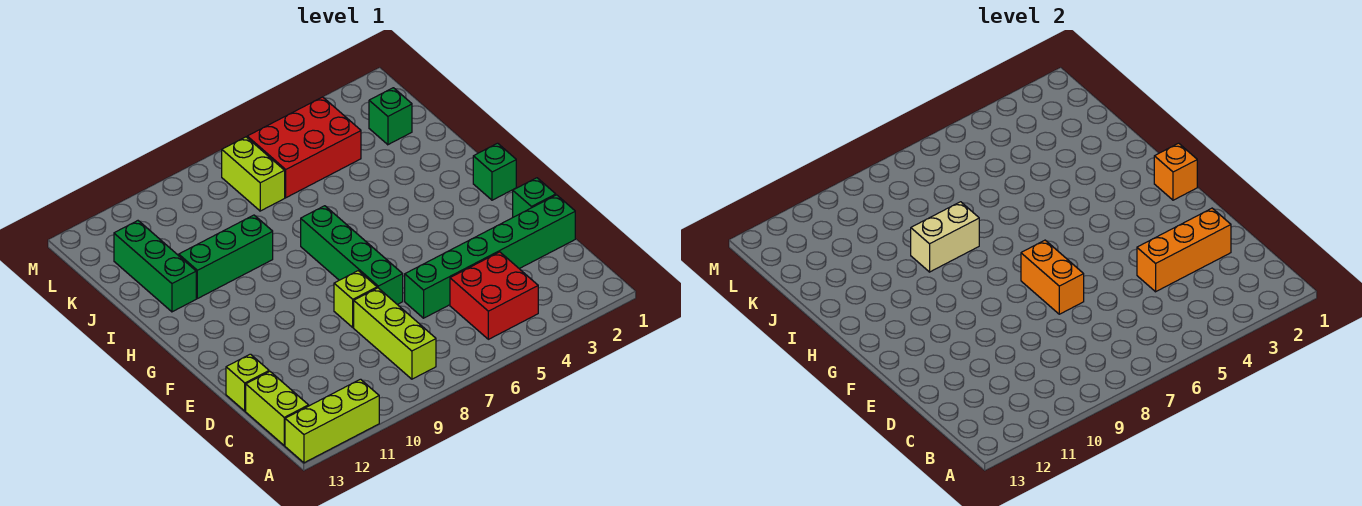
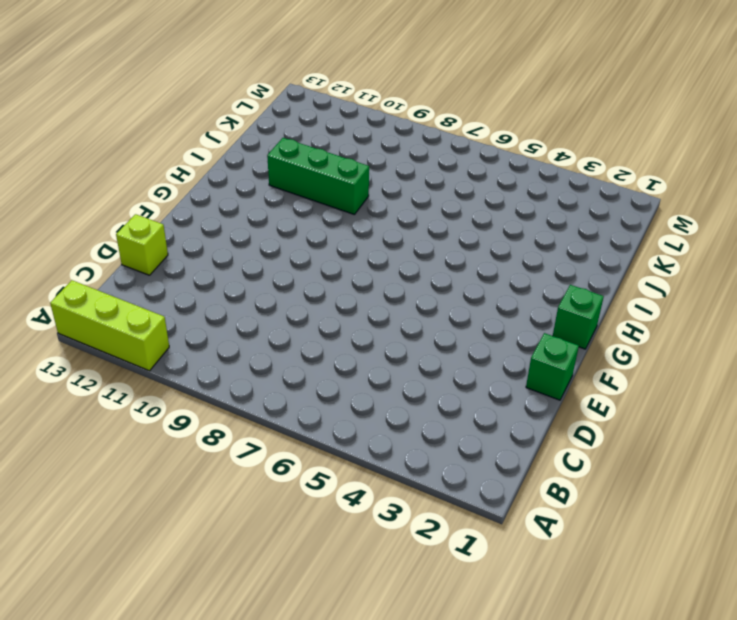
none -> red brick B4:C5 level 1
none -> lime brick B8:D8 level 1
none -> lime brick B13:C13 level 1

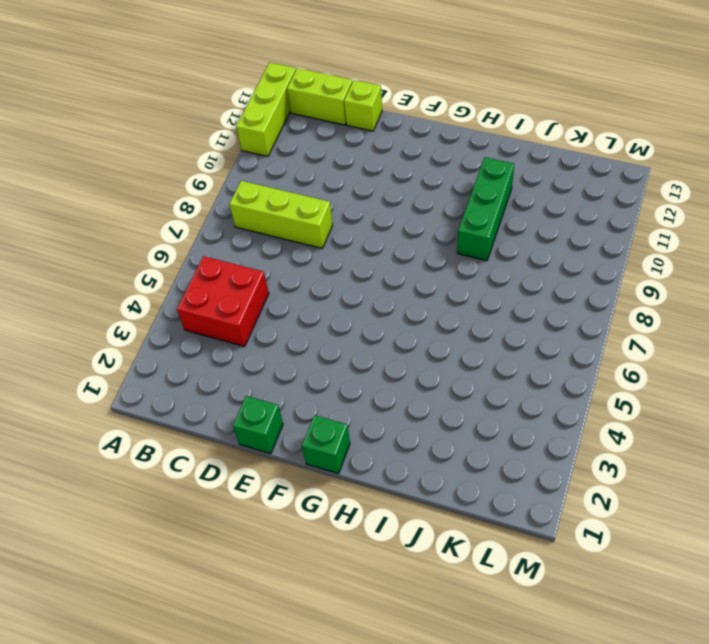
none -> green brick D1:D6 level 1
none -> green brick E7:H7 level 1
none -> lime brick E8 level 1

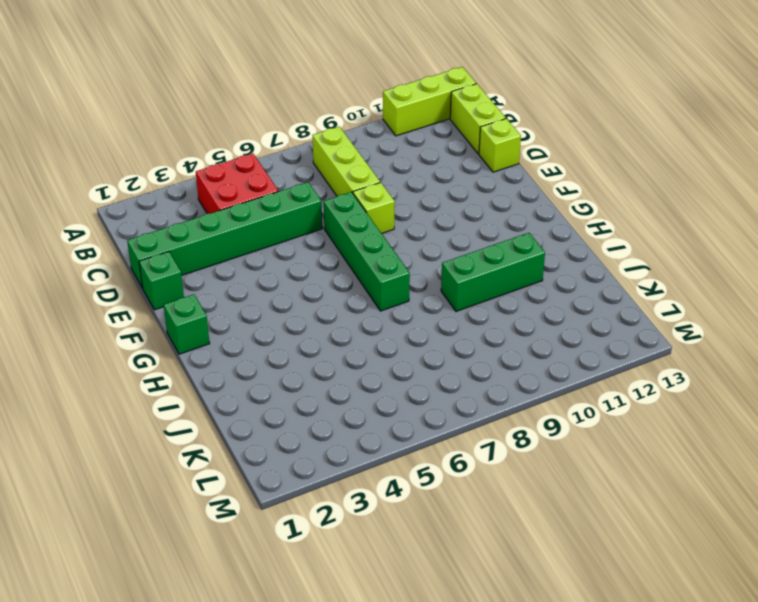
none -> green brick I12:K12 level 1
none -> green brick K2 level 1
none -> red brick K4:L6 level 1

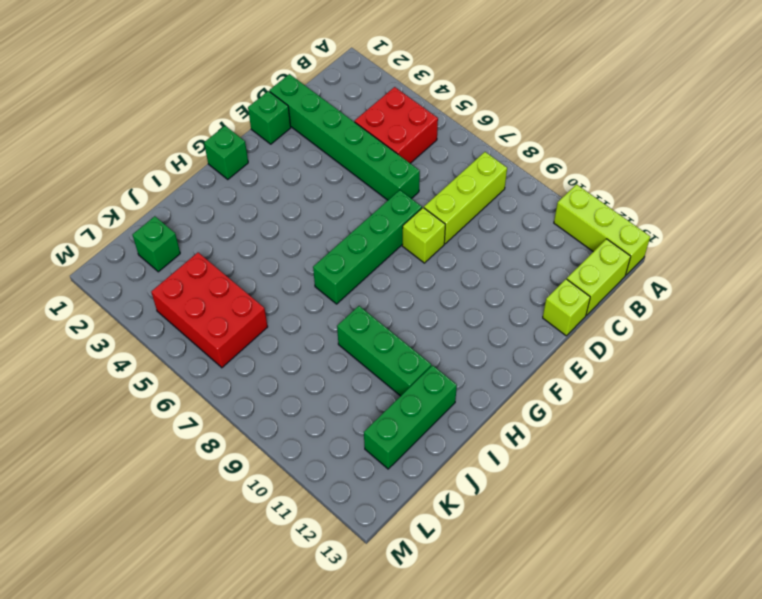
none -> lime brick K7:L7 level 1
none -> orange brick D2:D4 level 2
none -> orange brick E7:F7 level 2

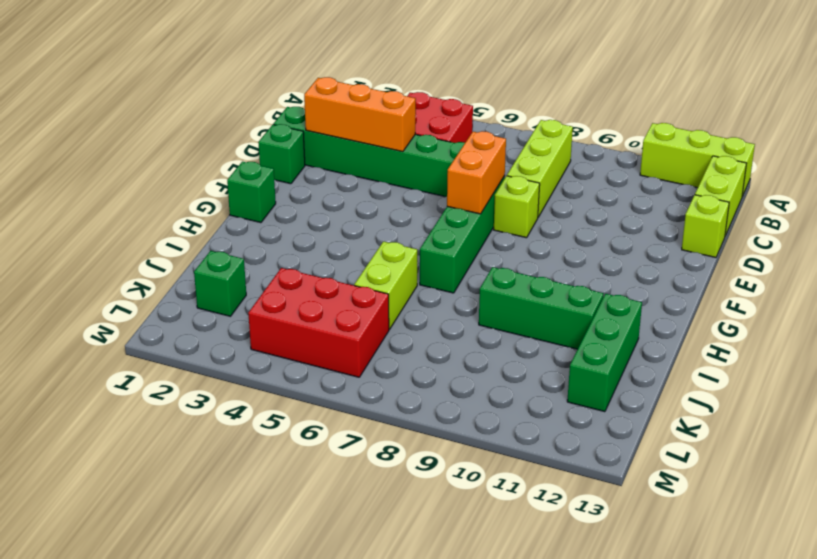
lime brick I6:J6 level 1 -> lime brick K7:L7 level 1
none -> orange brick G1 level 2
none -> tan brick I8:I9 level 2

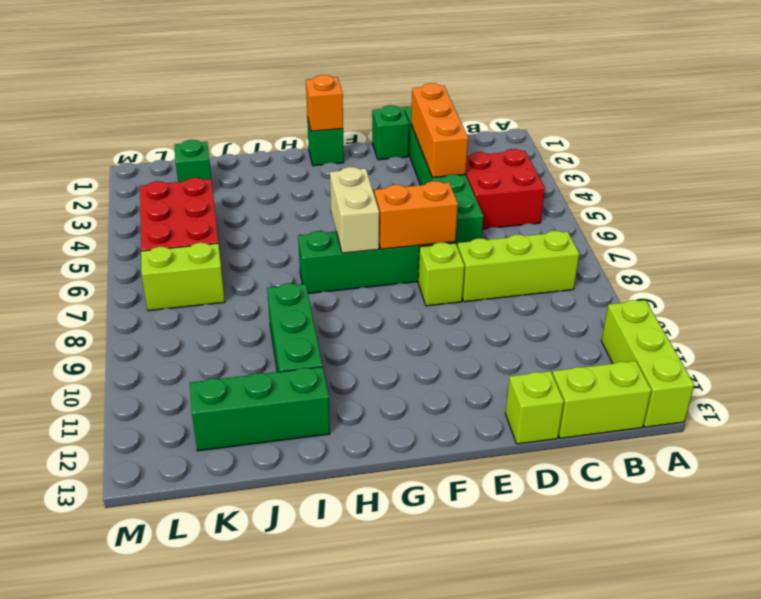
tan brick G6:G7 level 2 -> tan brick I8:I9 level 2

